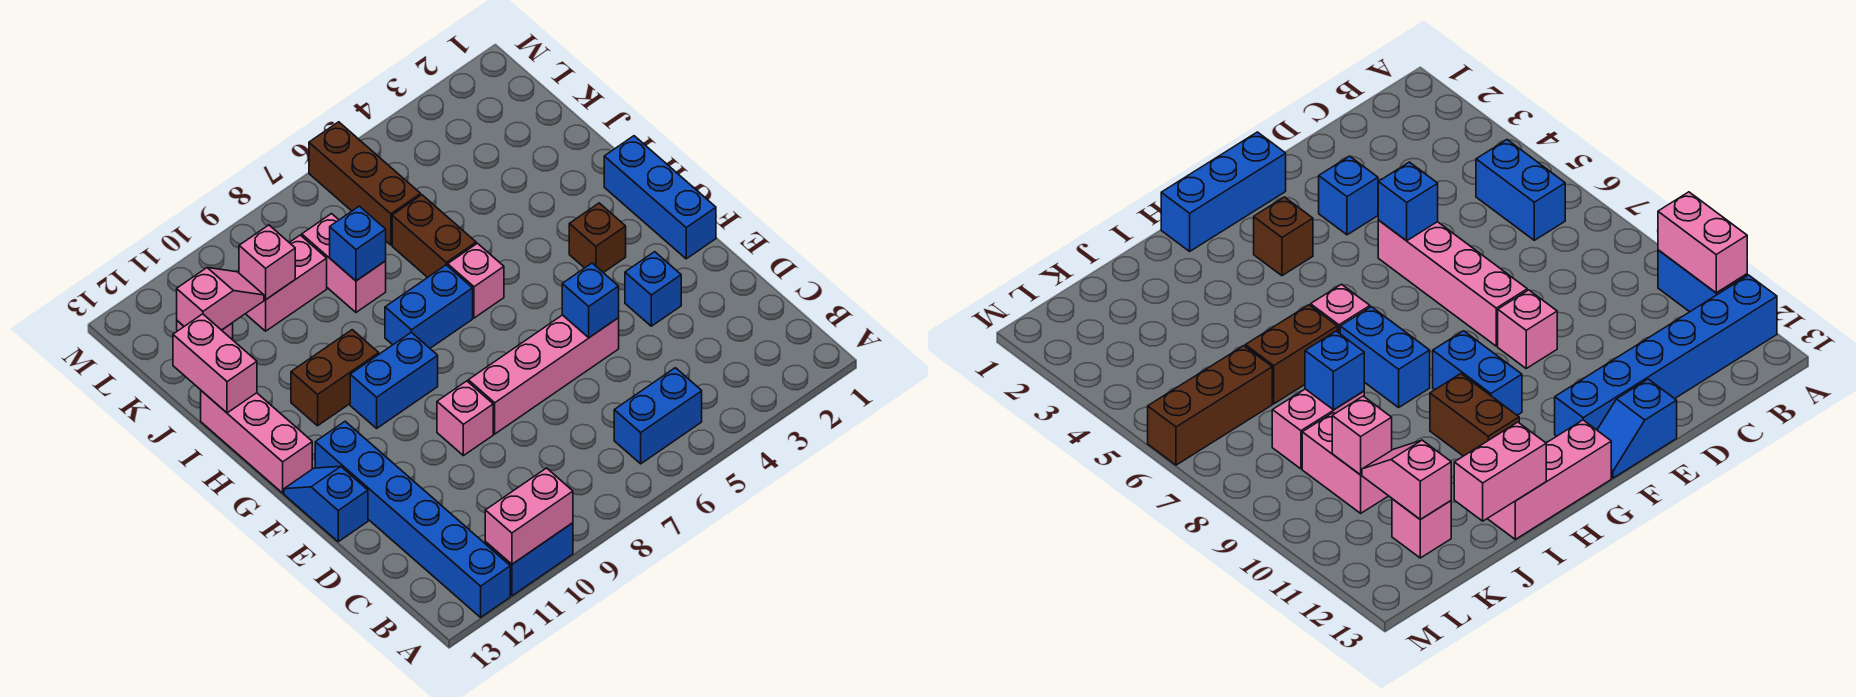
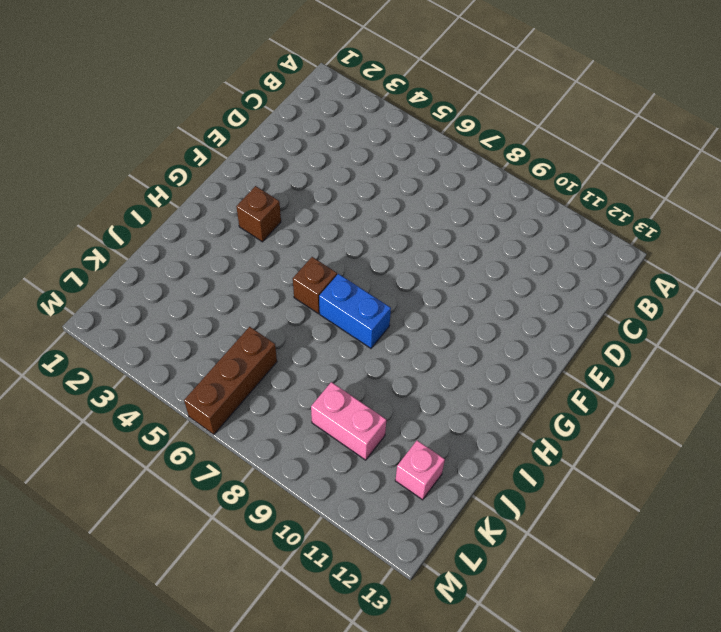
brown brick H6 level 1 -> pink brick H6 level 1
none -> blue brick A10:A11 level 1
none -> blue brick A12:F12 level 1
none -> blue brick B5:B6 level 1

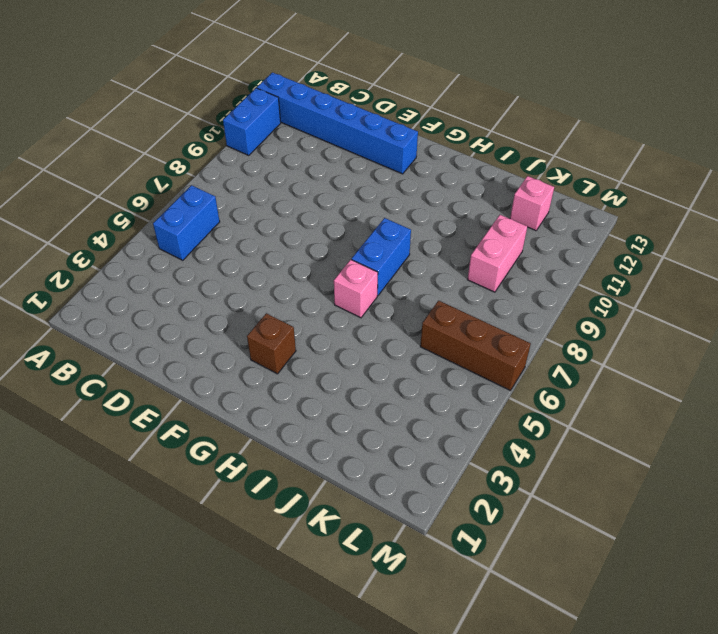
none -> blue brick E3 level 1
none -> pink brick E5:E8 level 1
none -> pink brick E9 level 1

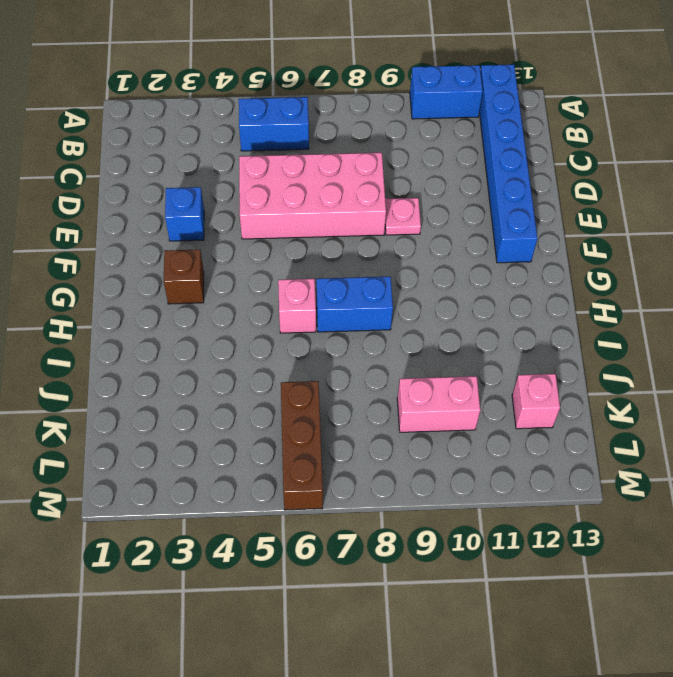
pink brick D5:E8 level 1 -> pink brick E5:E8 level 1
pink plate E9 level 1 -> pink brick E9 level 1
none -> blue slope E13:F13 level 1 top E
none -> blue brick F1:H1 level 1
none -> blue brick G9:G10 level 1

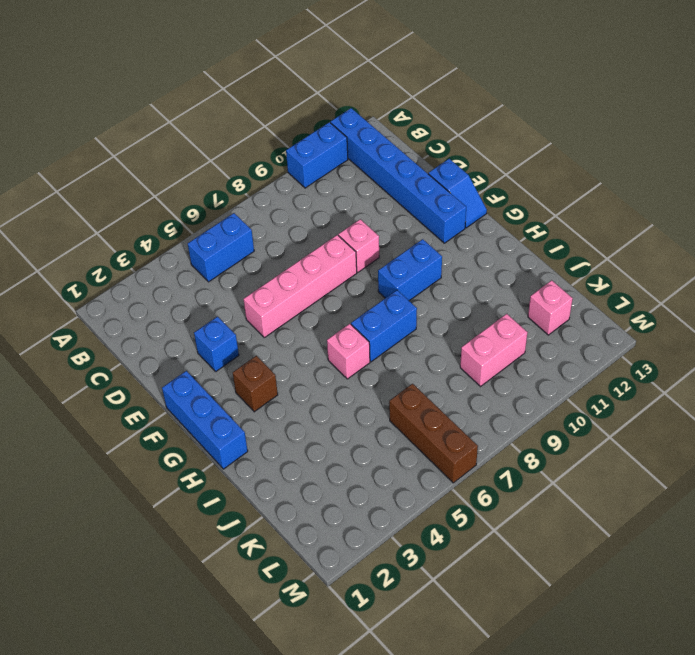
none -> pink brick G13:I13 level 1
none -> brown brick H10:H11 level 1
none -> brown brick I6:J6 level 1

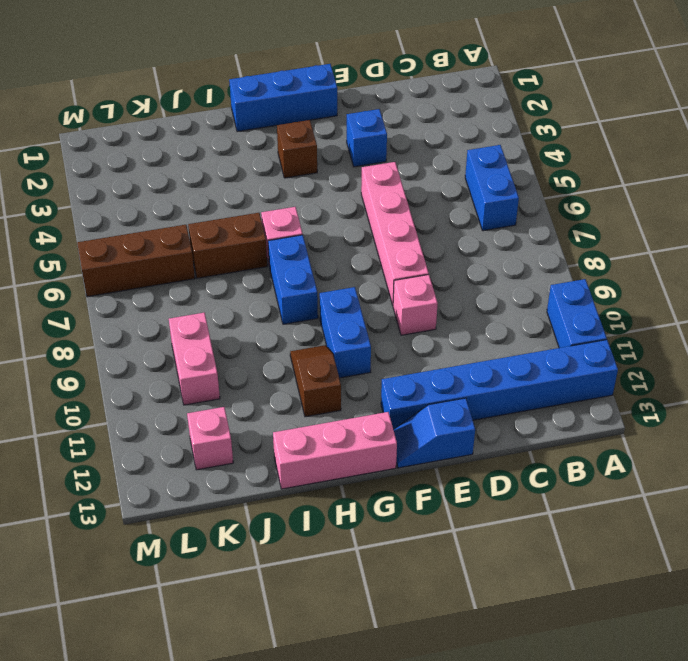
brown slope H10:H11 level 1 top 11 -> brown brick H10:H11 level 1
none -> pink brick J8:K8 level 1
none -> pink brick A10:A11 level 2
none -> blue brick E5 level 2

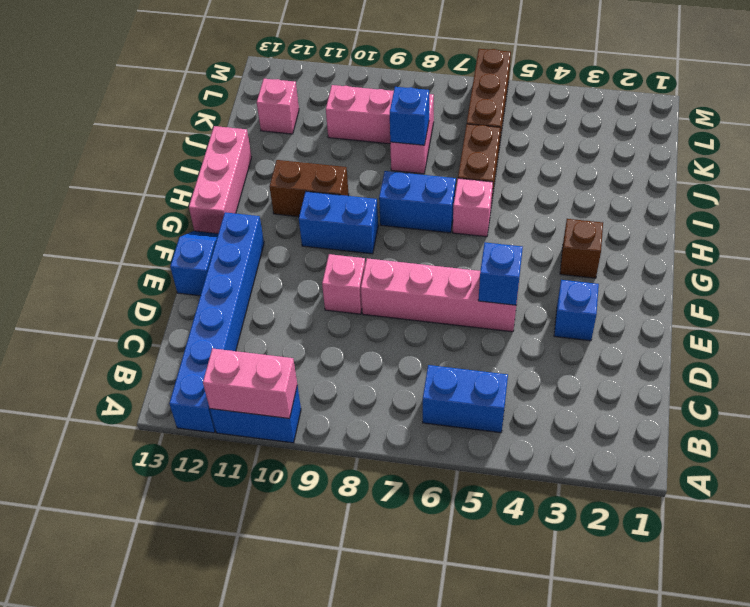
none -> blue brick F1:H1 level 1
none -> pink brick I13:J13 level 2
none -> pink brick K10 level 2

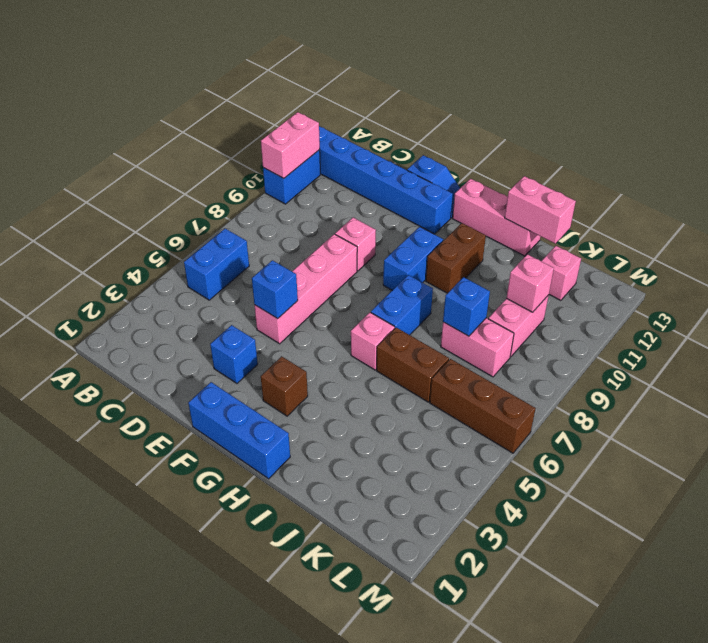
none -> pink slope K11:K12 level 2 top 12

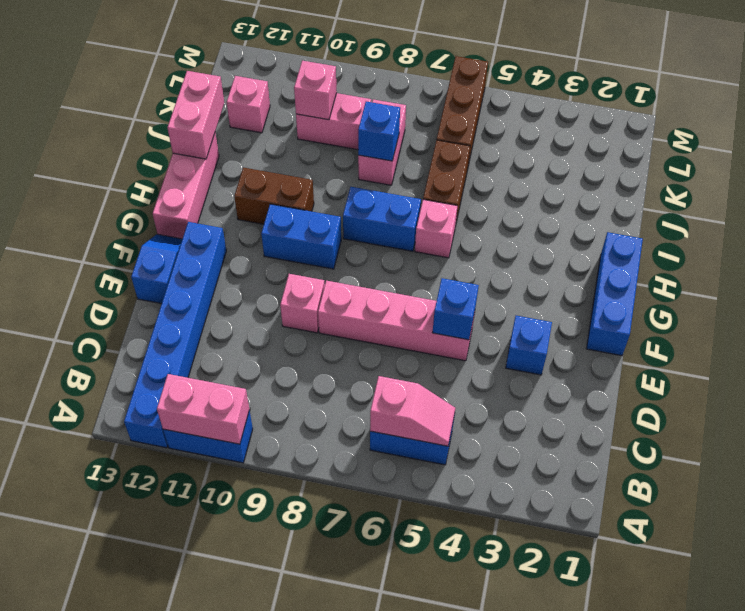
pink slope B5:B6 level 2 top 6 -> pink slope K11:K12 level 2 top 12
none -> brown brick G3 level 1

